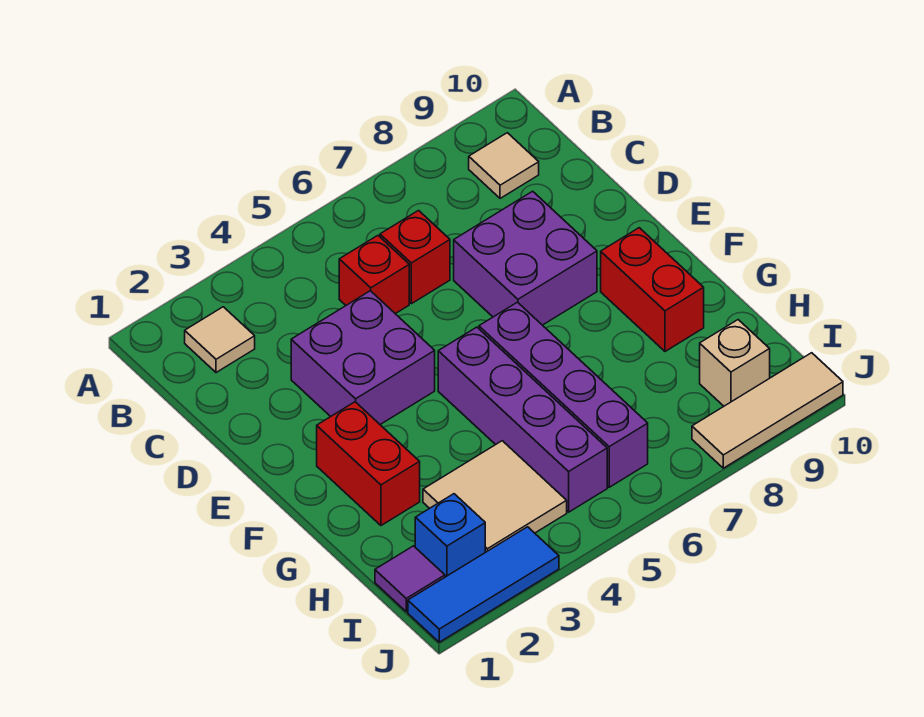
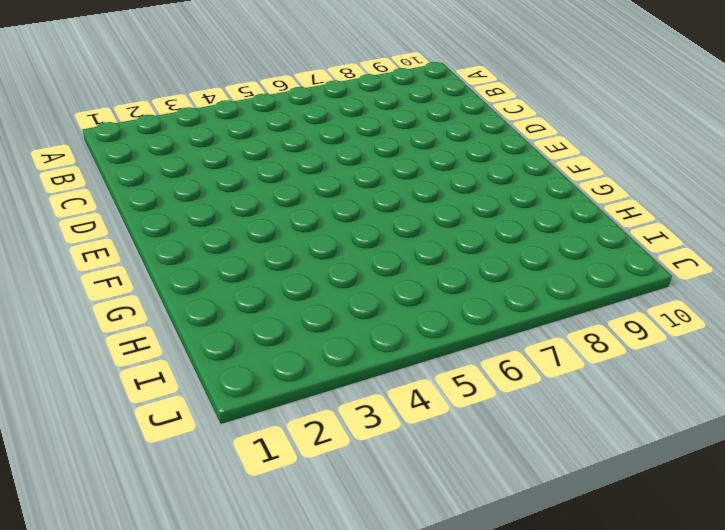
none -> tan tile B2 level 1
none -> tan tile B9 level 1
none -> red brick C5 level 1

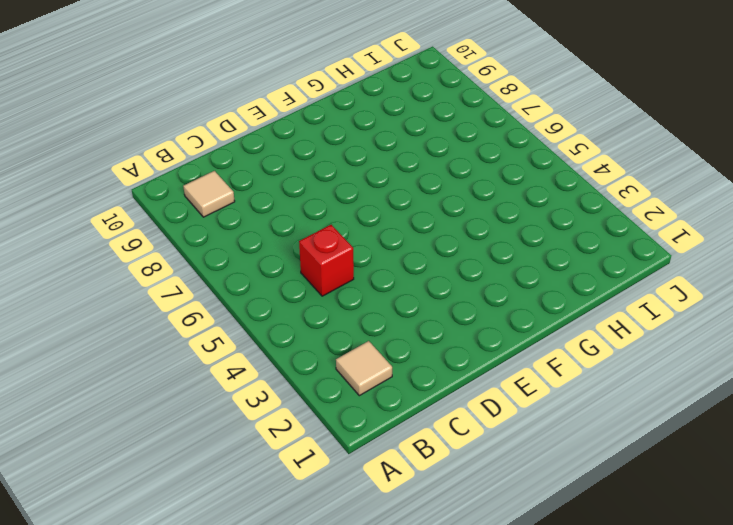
none -> red brick C6 level 1
none -> purple brick D3:E4 level 1
none -> purple brick D7:E8 level 1

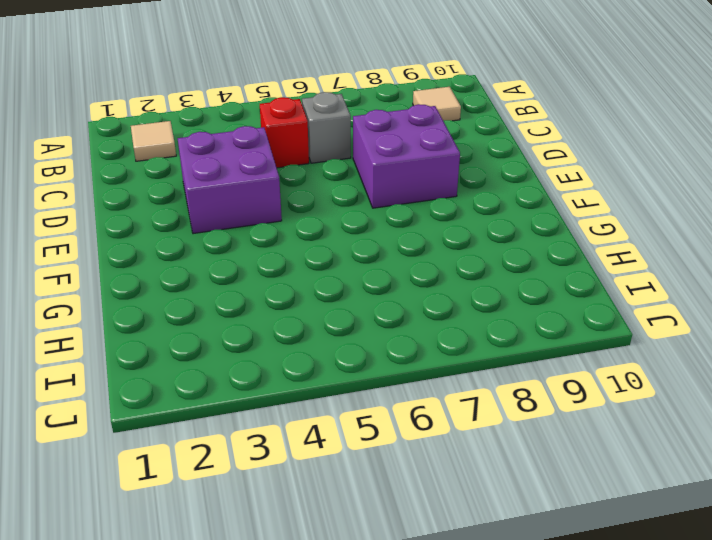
grey brick C6 level 1 -> red brick C6 level 1
none -> red brick F2:G2 level 1
none -> purple brick F5:I5 level 1
none -> purple brick F6:I6 level 1

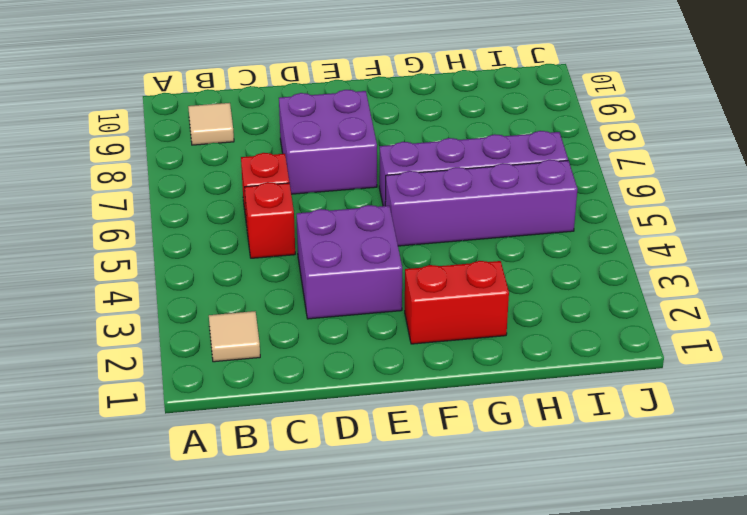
none -> red brick F9:G9 level 1
none -> tan tile H3:I4 level 1
none -> purple tile I1 level 1

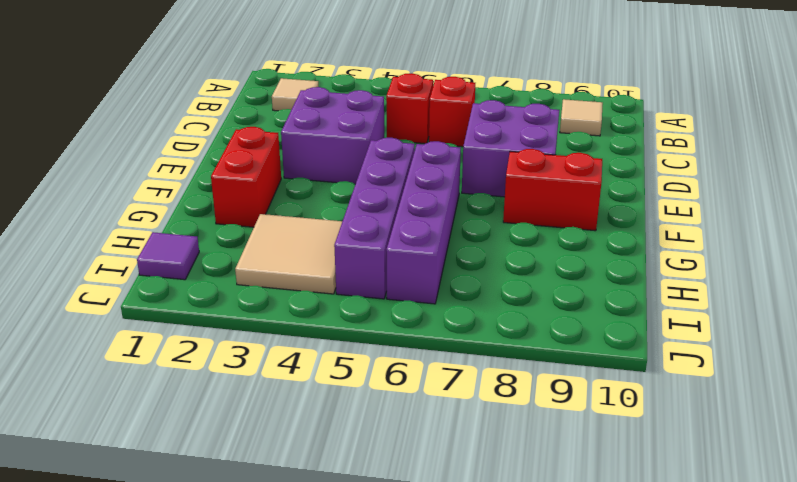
red brick F8:F9 level 1 -> red brick F9:G9 level 1
none -> blue brick I2 level 1
none -> tan brick I9 level 1
none -> blue tile J1:J3 level 1

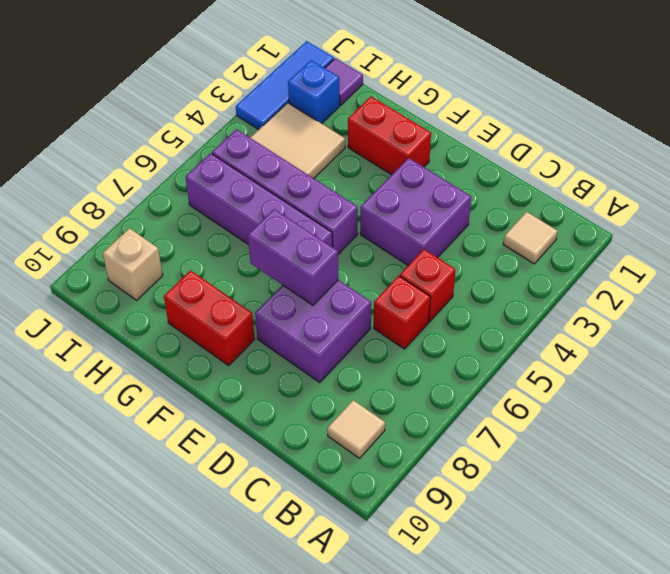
purple brick E7:F7 level 2 -> none
none -> tan tile J8:J10 level 1

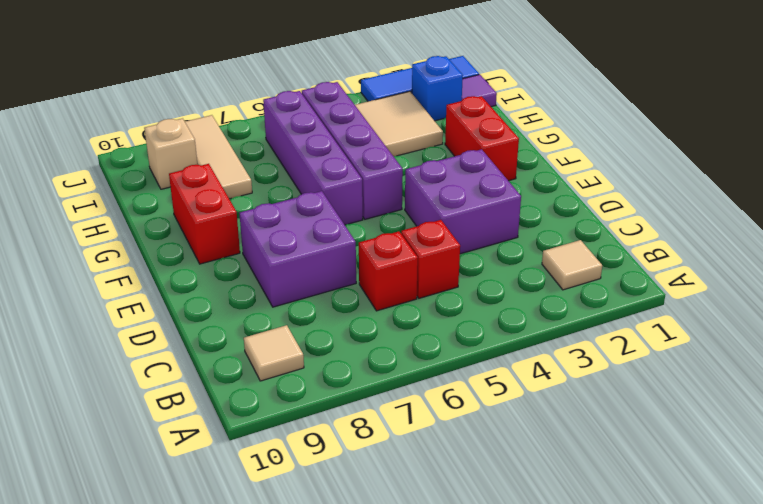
tan tile H8:J8 level 1 -> tan tile J8:J10 level 1

